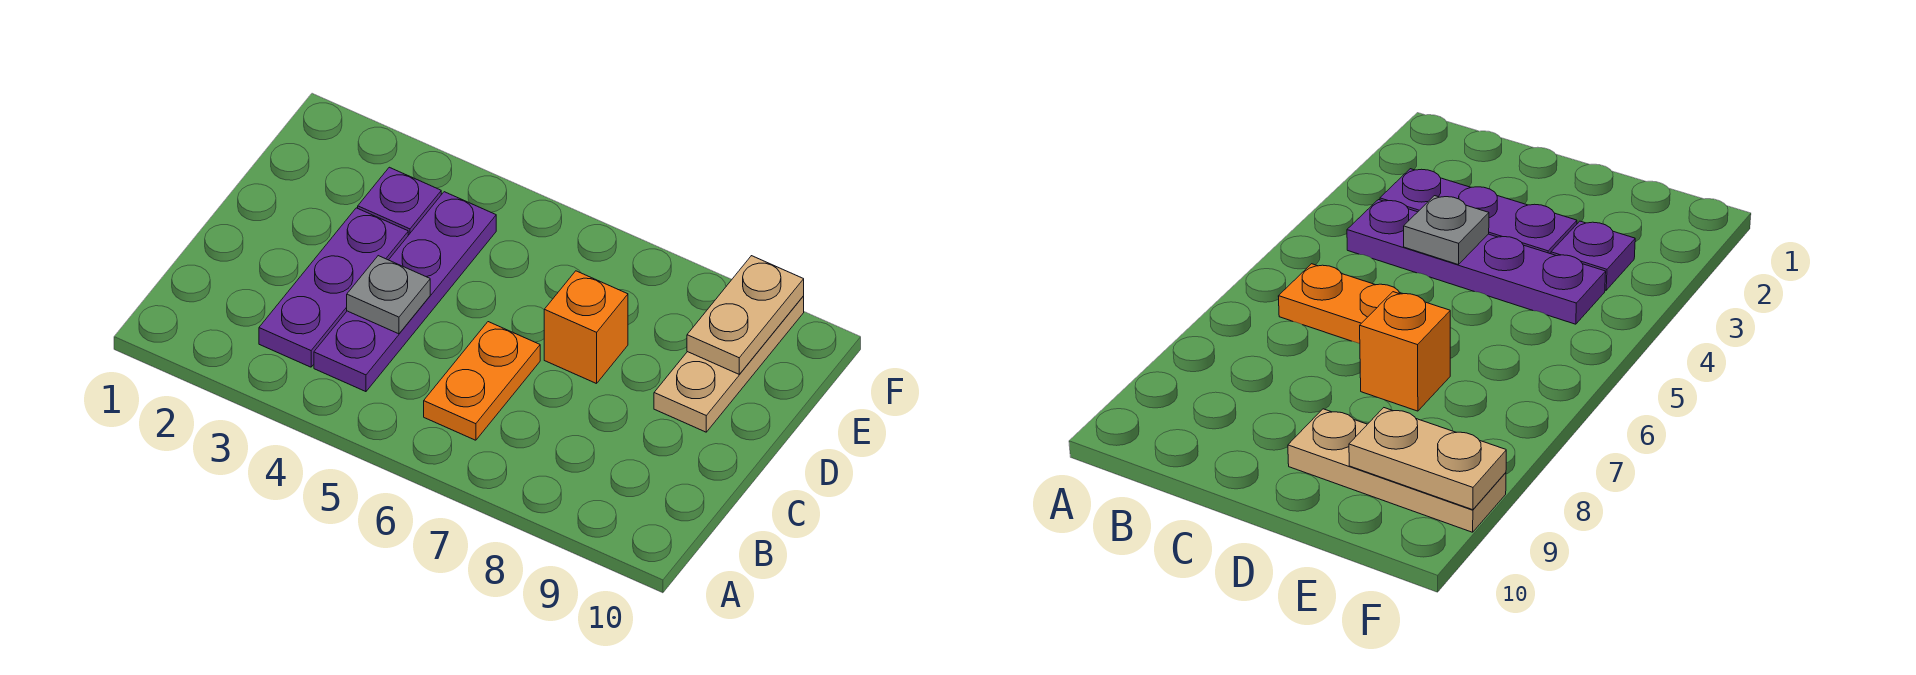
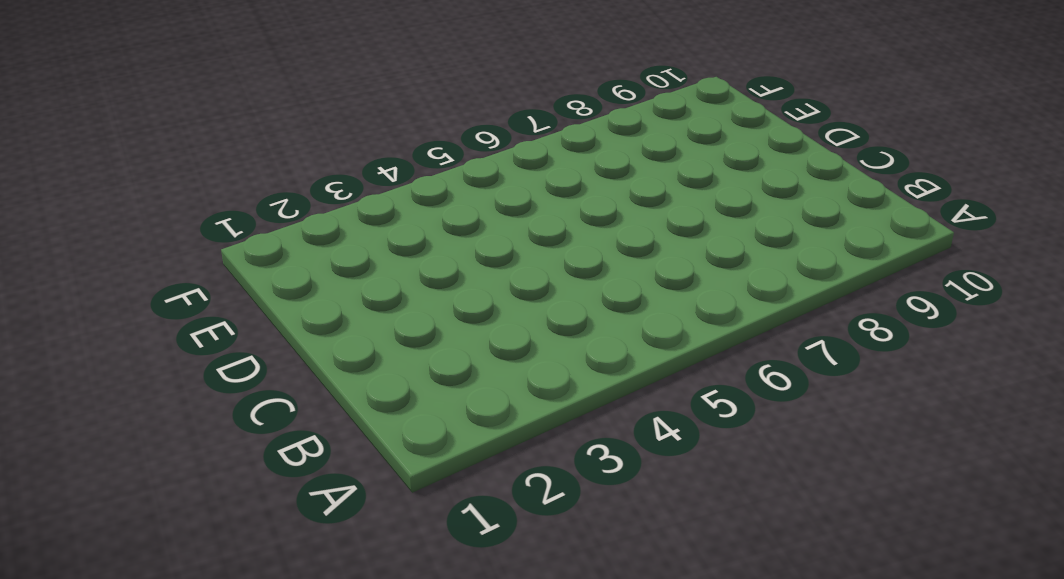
none -> purple plate B3:D3 level 1
none -> purple plate B4:E4 level 1

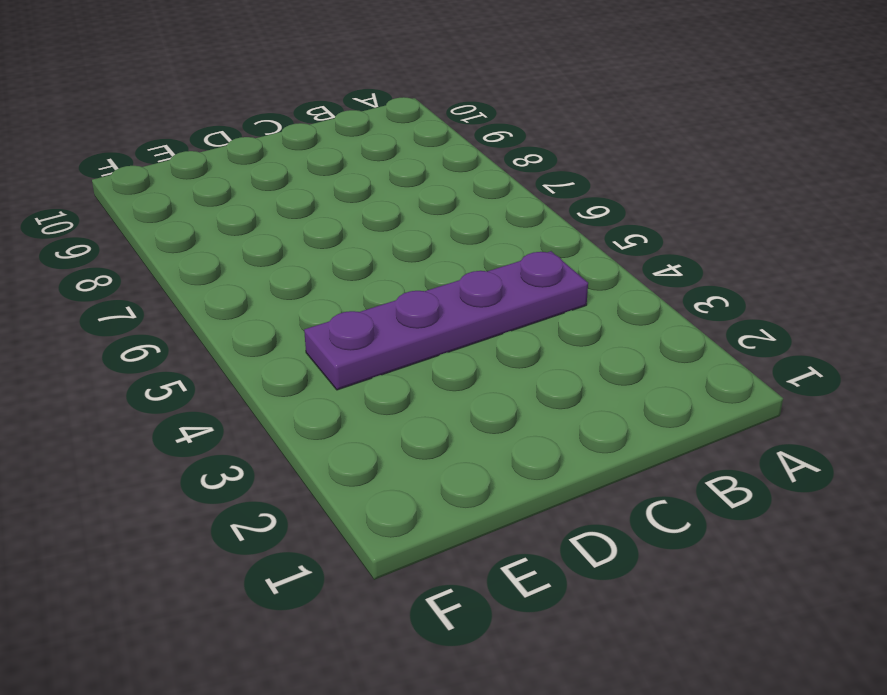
none -> purple plate B3:D3 level 1
none -> orange plate B6:C6 level 1

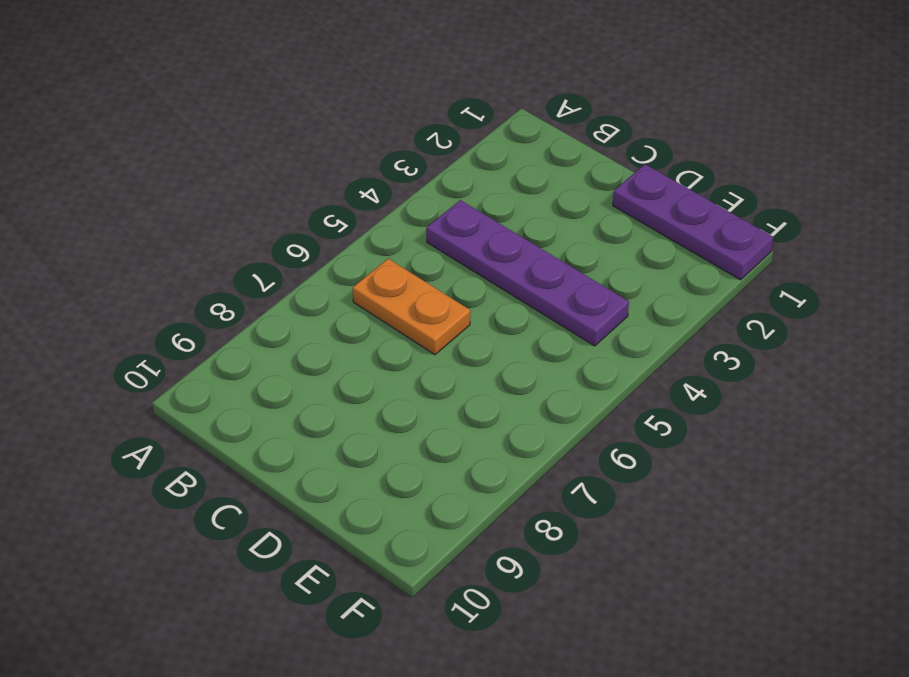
purple plate D1:F1 level 1 -> purple plate B3:D3 level 1
none -> orange brick D7 level 1
none -> tan plate D9:F9 level 1

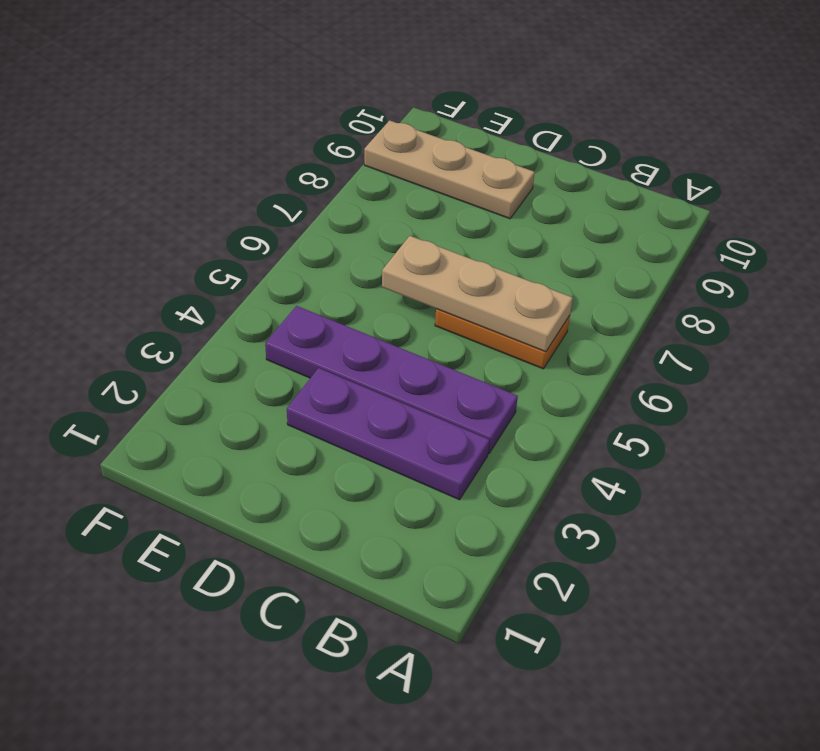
tan plate B6:D6 level 2 -> none
none -> orange brick D7 level 1
none -> purple plate E3 level 1

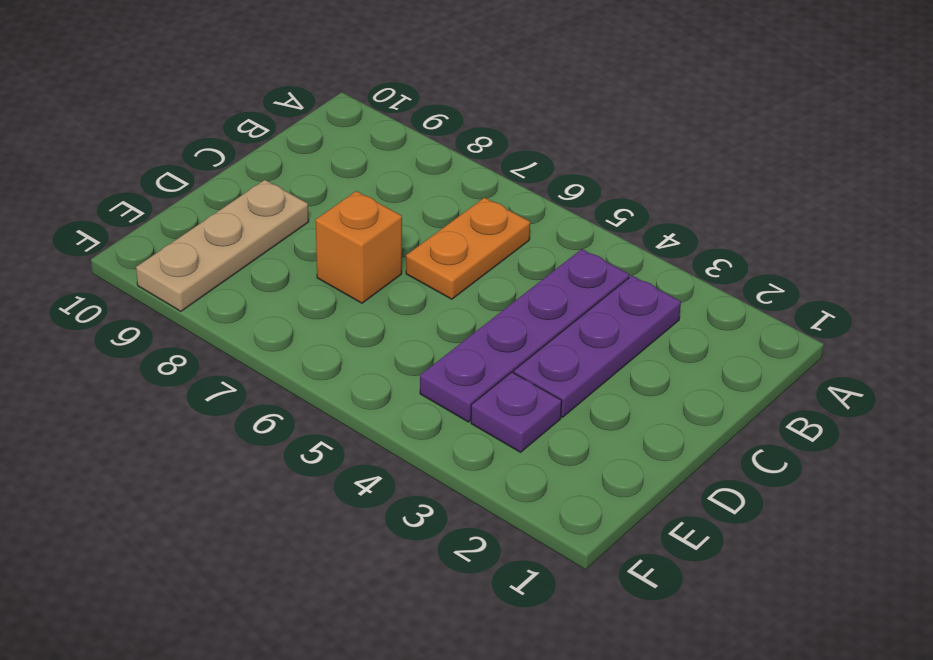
none -> grey plate C4 level 2
none -> tan plate E9:F9 level 2

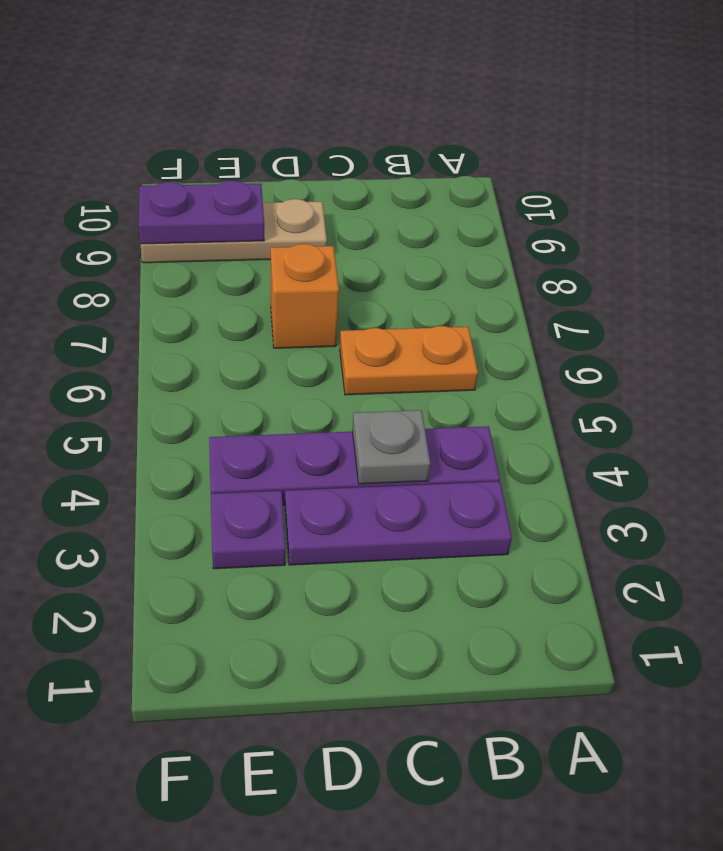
purple plate E9:F9 level 2 -> tan plate E9:F9 level 2

